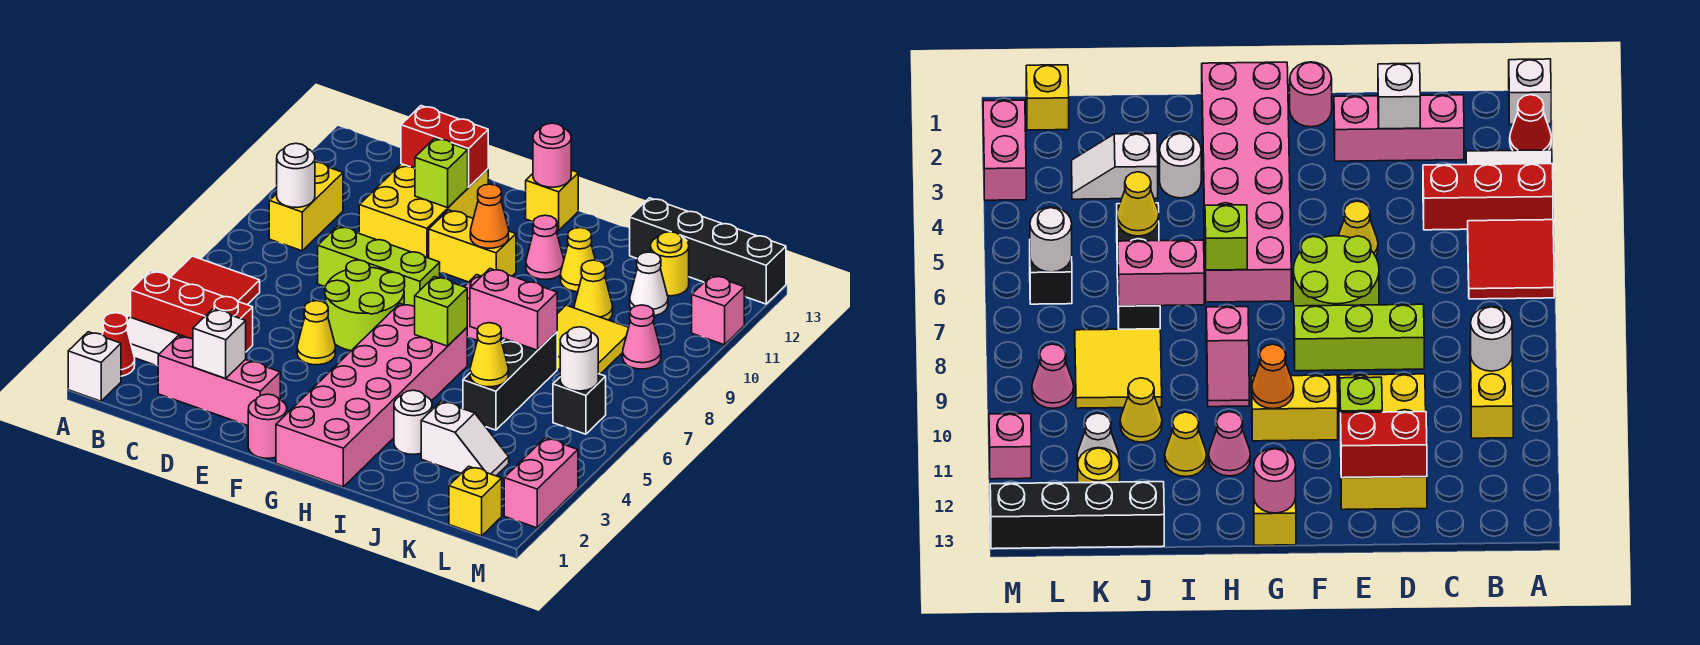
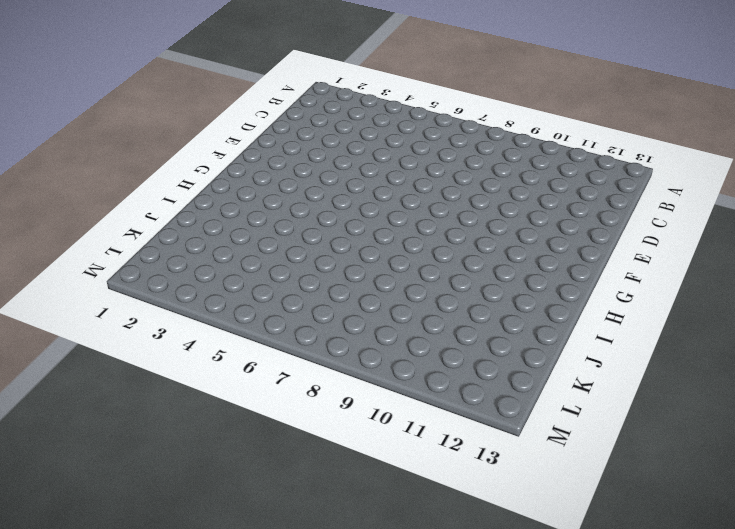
none -> white brick A1 level 1
none -> red cone A2 level 1
none -> white tile A3:B3 level 1
none -> red brick A4:C4 level 1

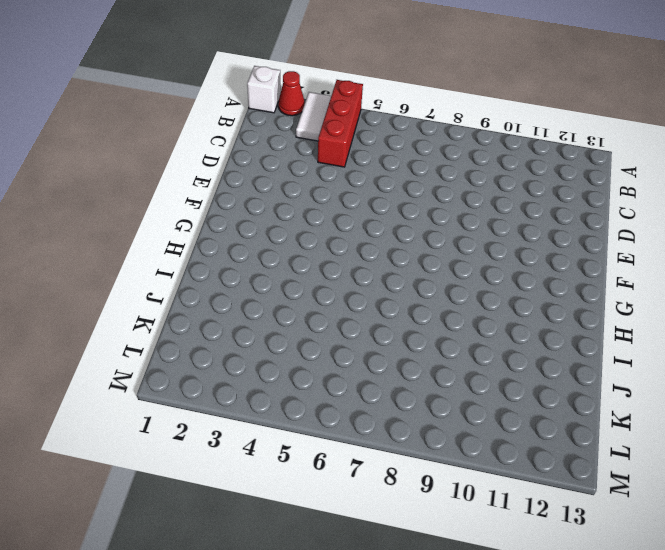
none -> red tile A5:B6 level 1
none -> yellow brick B9:B10 level 1
none -> pink brick C2:E2 level 1
none -> lime brick D8:F8 level 1

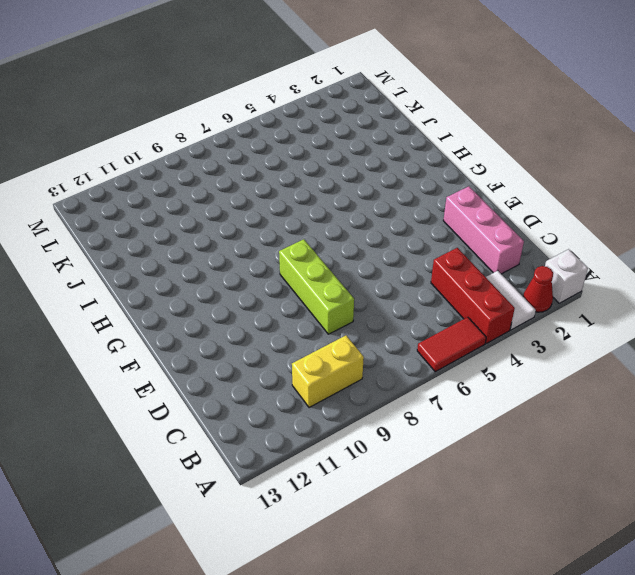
red tile A5:A6 level 1 -> red tile A5:B6 level 1
none -> yellow brick D10:E12 level 1
none -> yellow cone E5 level 1
none -> lime round brick E6:F7 level 1
none -> pink round brick F1 level 1

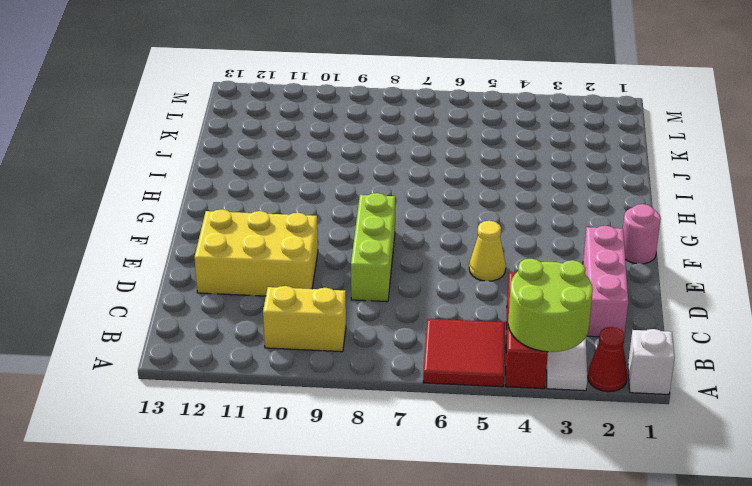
lime round brick A3:B4 level 2 -> lime round brick E6:F7 level 1
none -> yellow brick F10:G10 level 1
none -> pink brick G1:H6 level 1
none -> yellow brick G13 level 1
none -> pink slope H8:H9 level 1 top 8

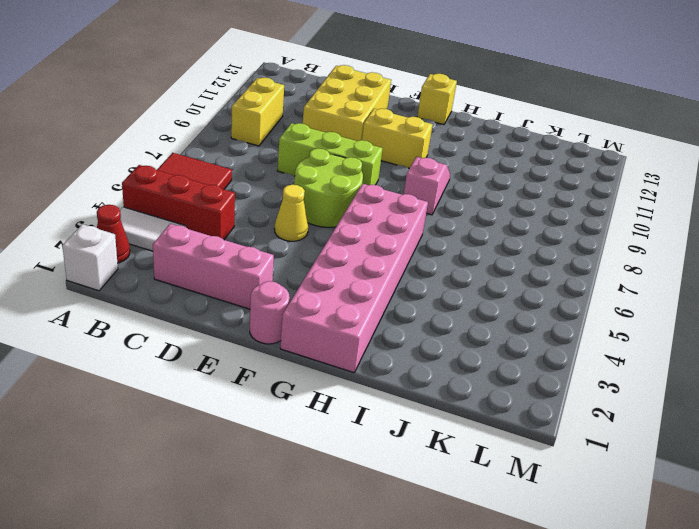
none -> pink cone H11 level 1
none -> white round brick I3 level 1
none -> yellow cone I11 level 1
none -> white slope J3:K3 level 1 top J

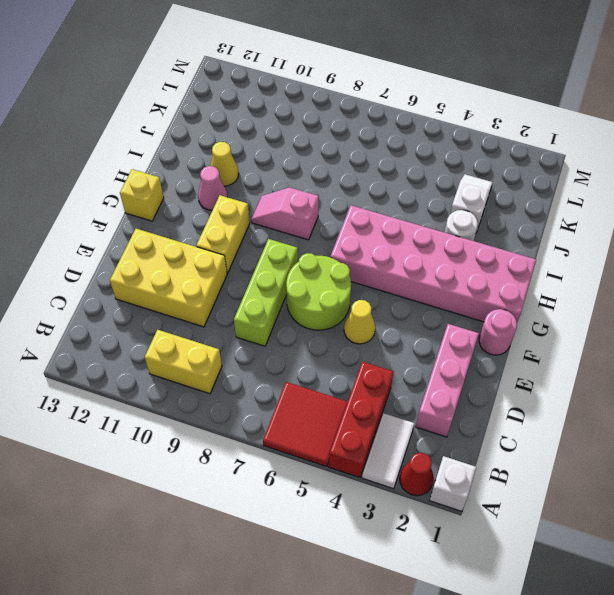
none -> black brick J5:J7 level 1
none -> yellow tile J8:K9 level 1
none -> yellow cone J10 level 1
none -> black brick J13:M13 level 1

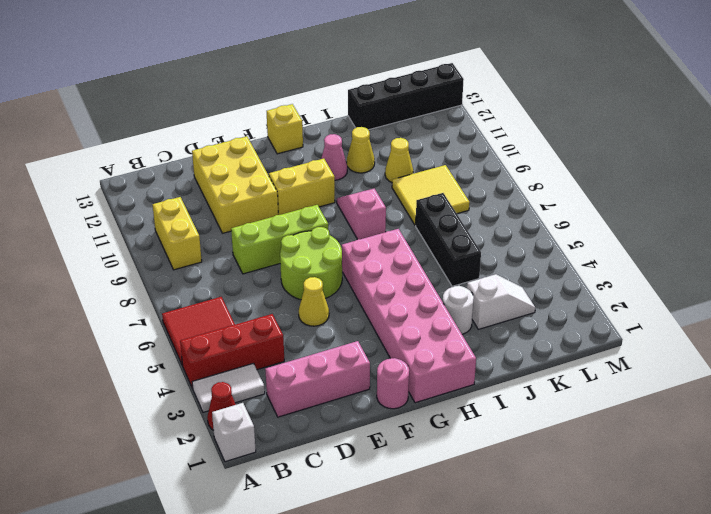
none -> white cone K11 level 1
none -> yellow round brick K12 level 1
none -> yellow brick L1 level 1
none -> black brick L6 level 1

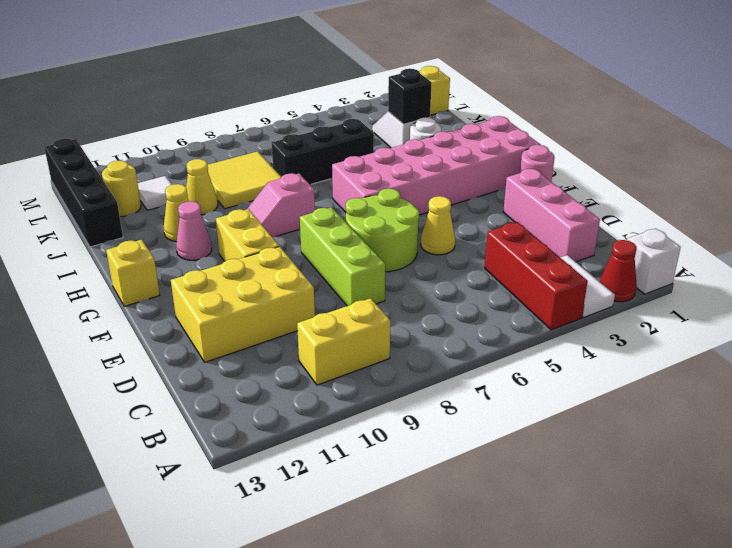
black brick J3 level 2 -> black brick L6 level 1
white tile K11 level 1 -> white cone K11 level 1
none -> red tile A5:B6 level 1
none -> pink cone L9 level 1
none -> pink brick M2:M3 level 1
none -> pink brick M11 level 1

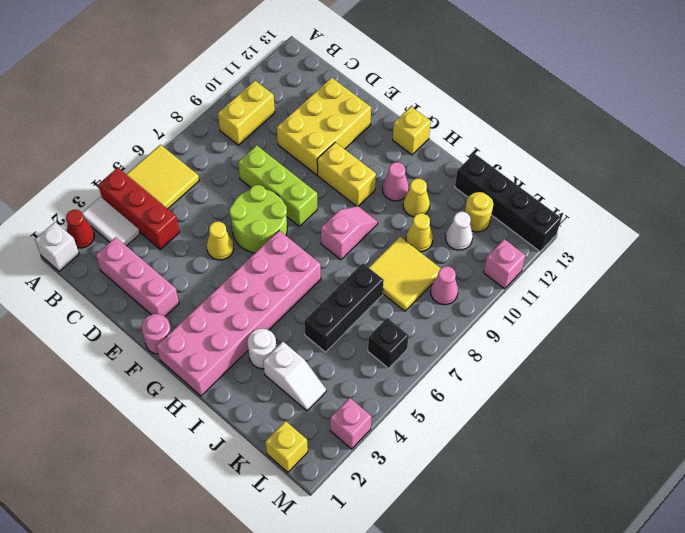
yellow tile A5:B6 level 1 -> red tile A5:B6 level 1
pink brick M3 level 1 -> pink brick M2:M3 level 1
none -> white round brick B9 level 2
none -> white brick D2 level 2
none -> red brick D12:E12 level 2
none -> lime brick E11 level 2

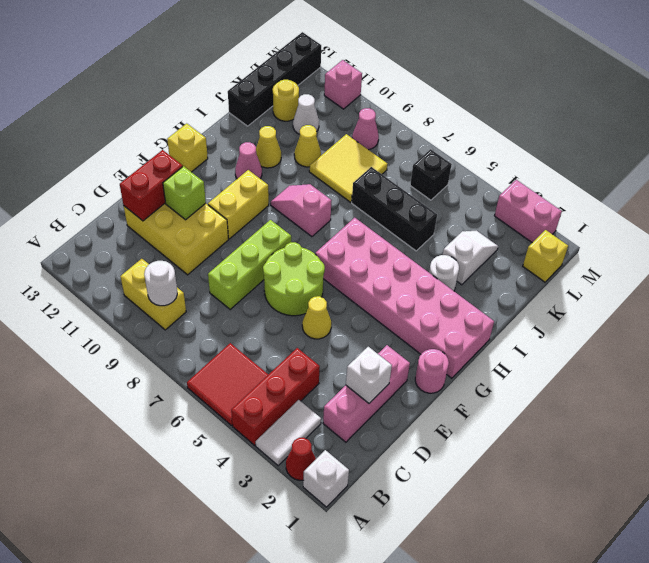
none -> orange cone G10 level 2
none -> pink round brick G13 level 2
none -> lime brick H6 level 2
none -> pink brick I7:J7 level 2

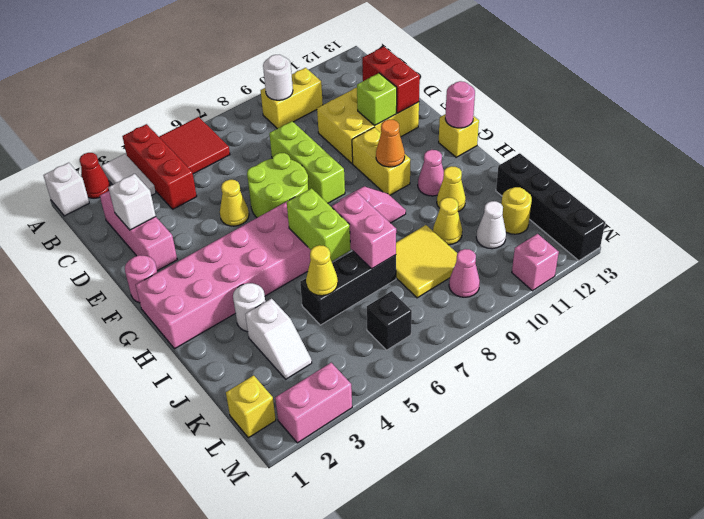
lime brick H6:I6 level 2 -> lime brick H6 level 2
none -> white round brick L6 level 2

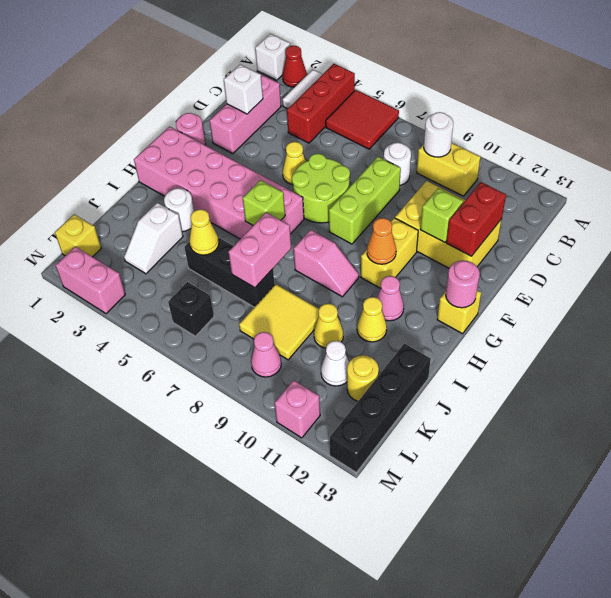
white round brick C8 level 1 -> white round brick L6 level 2

